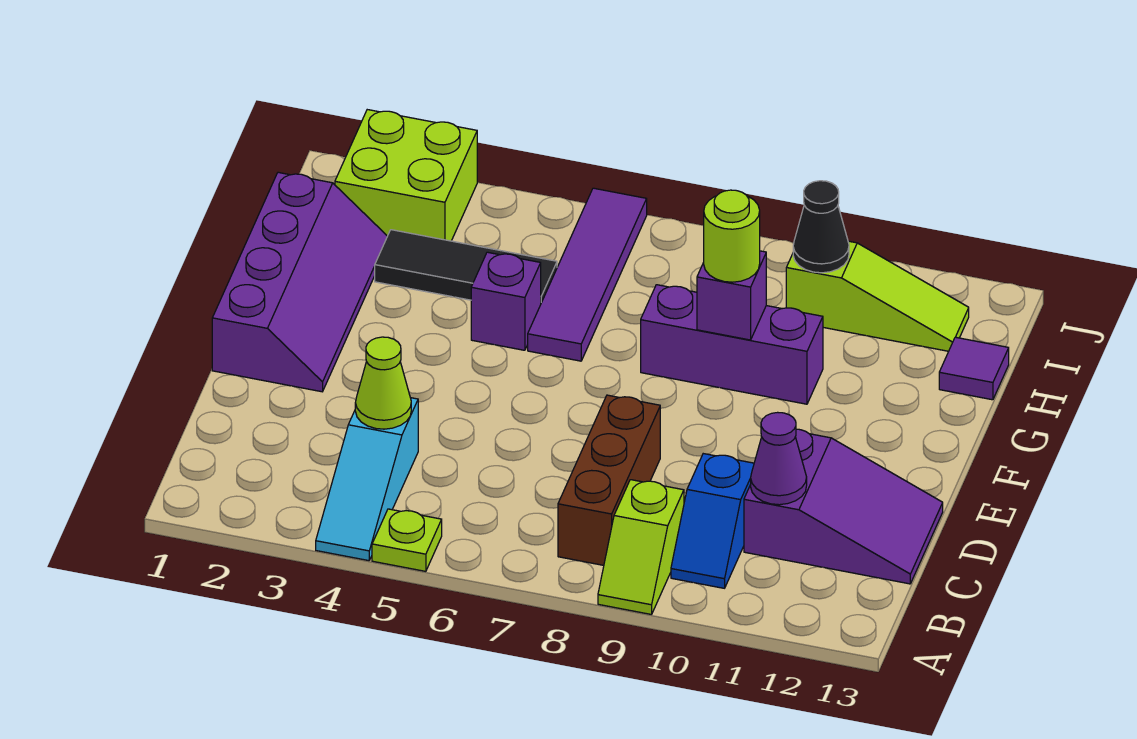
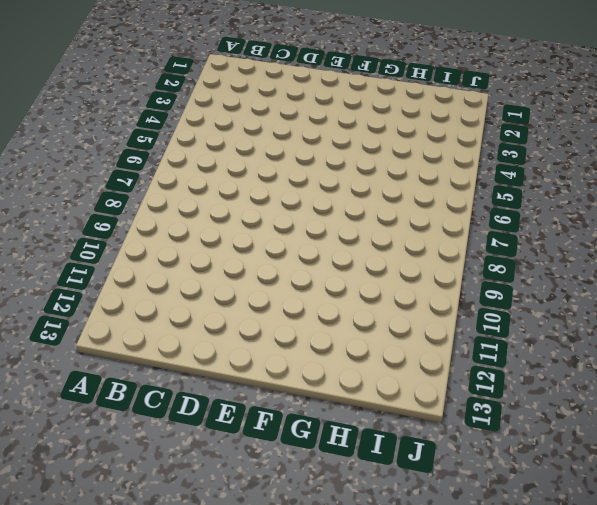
none -> cyan slope A4:C4 level 1 top C
none -> lime plate A5 level 1
none -> lime slope A9:B9 level 1 top B

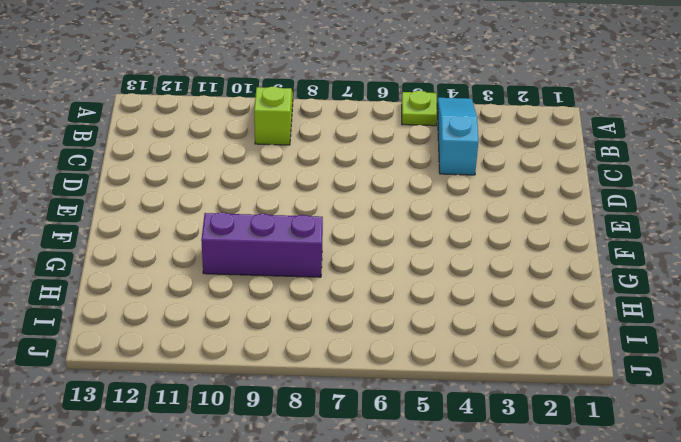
none -> brown brick B8:D8 level 1
none -> blue slope B10:C10 level 1 top C
none -> purple slope C11:D13 level 1 top 11

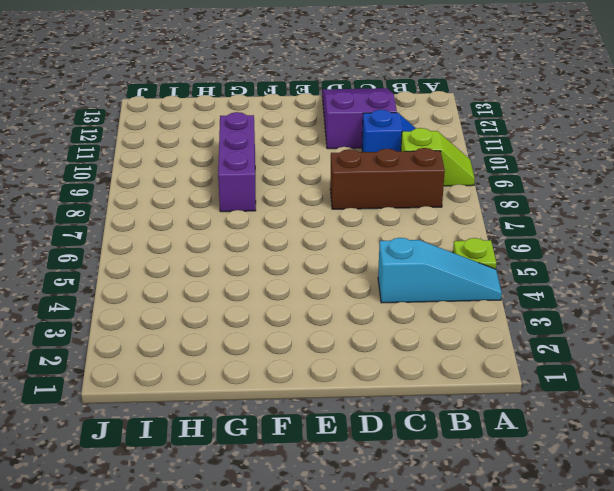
none -> purple slope E1:H2 level 1 top 1
none -> purple brick G5 level 1
none -> purple tile G6:J6 level 1

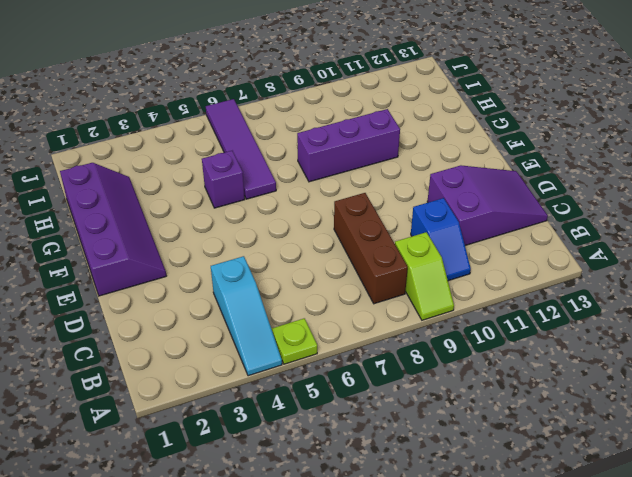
none -> black tile H3:H5 level 1
none -> purple tile H13 level 1
none -> lime brick I2:J3 level 1

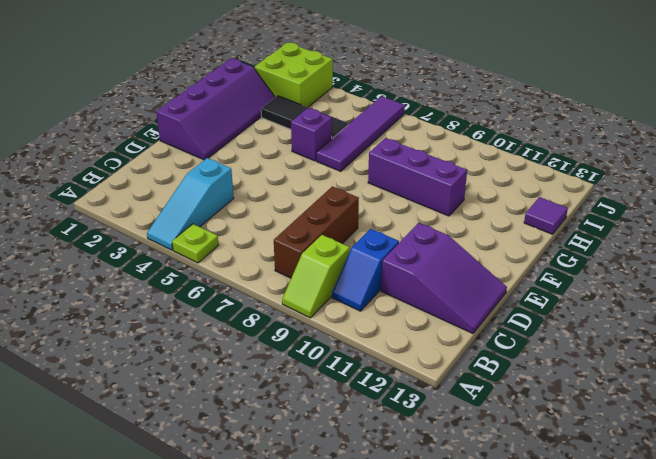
none -> lime slope I10:I12 level 1 top 10
none -> lime cone C4 level 2
none -> purple cone C11 level 2

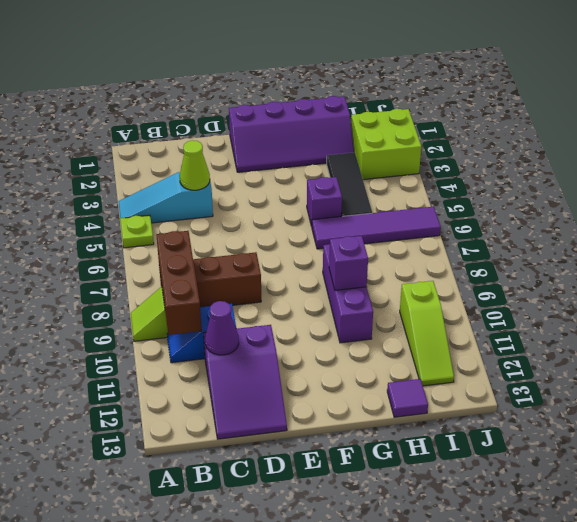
brown brick B8:B10 level 2 -> none
none -> black cone I10 level 2
none -> lime round brick G9 level 3

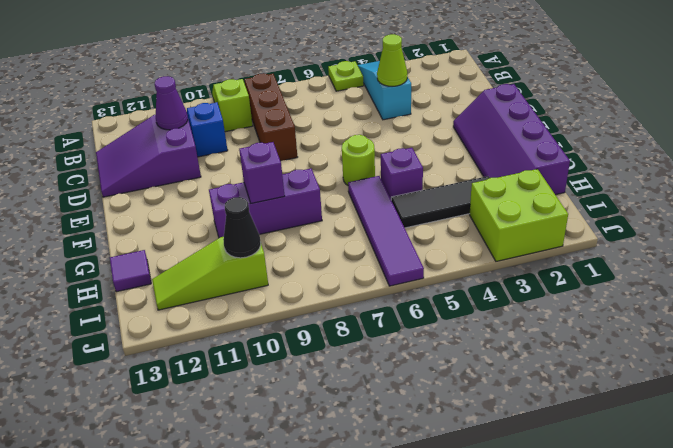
lime round brick F6 level 1 -> lime round brick G9 level 3

